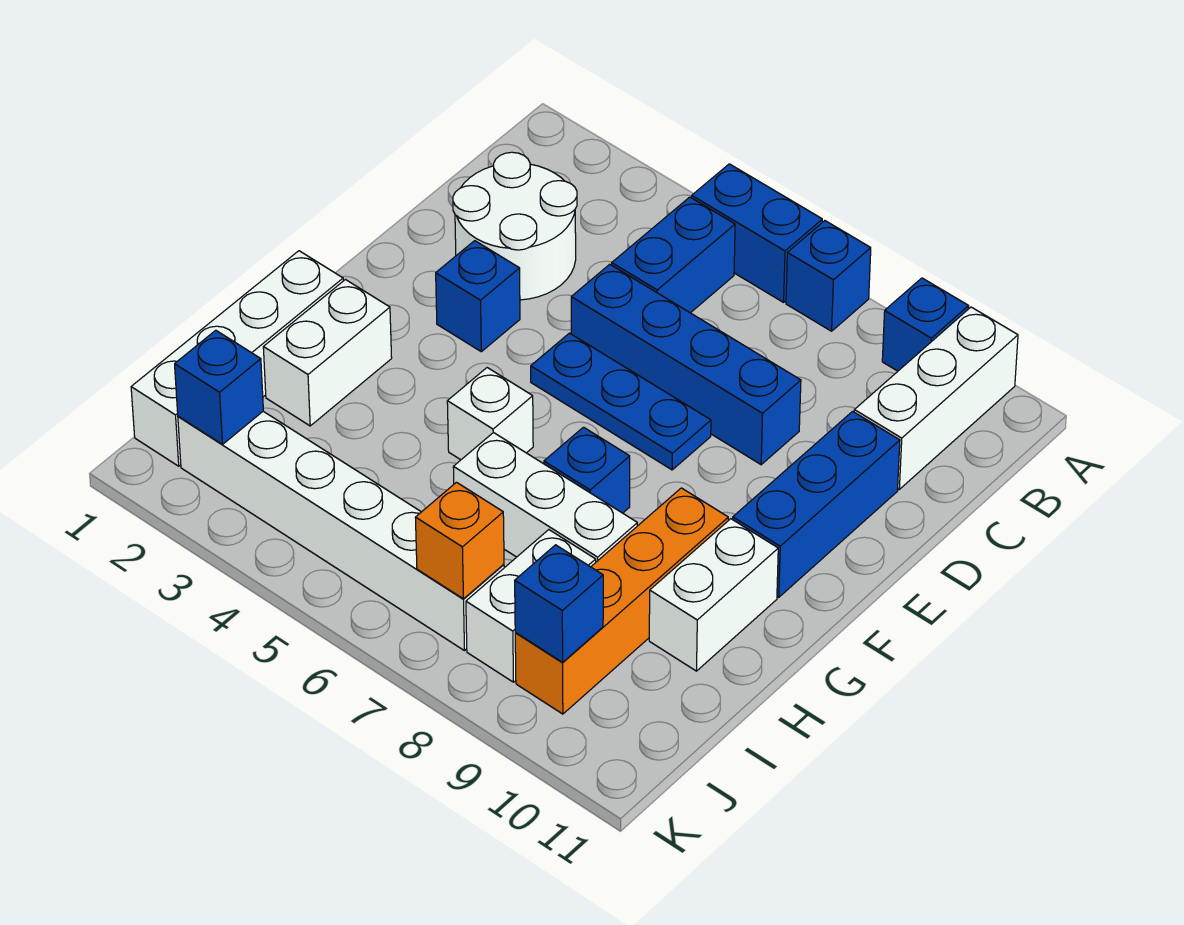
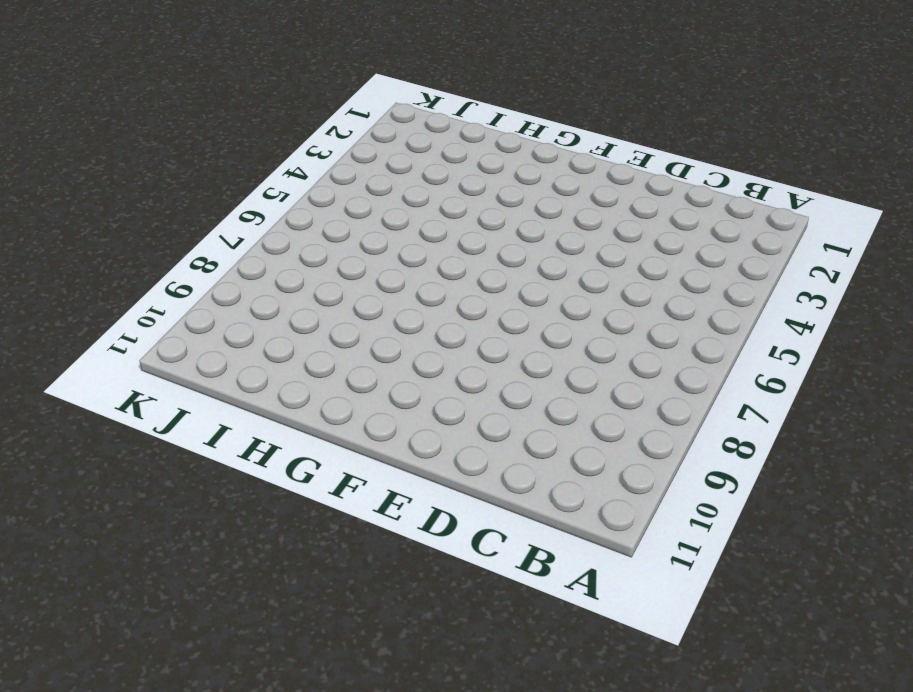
none -> blue brick A5:A6 level 1
none -> blue brick A7 level 1
none -> blue brick A9 level 1

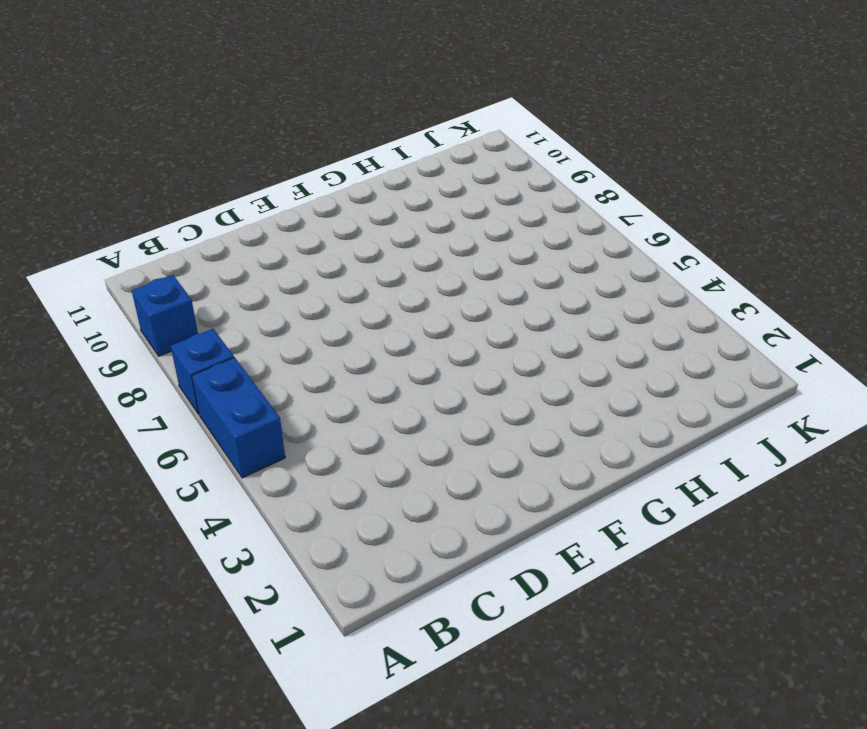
none -> white brick A10:C10 level 1
none -> blue brick B5:C5 level 1
none -> white round brick C2:D3 level 1

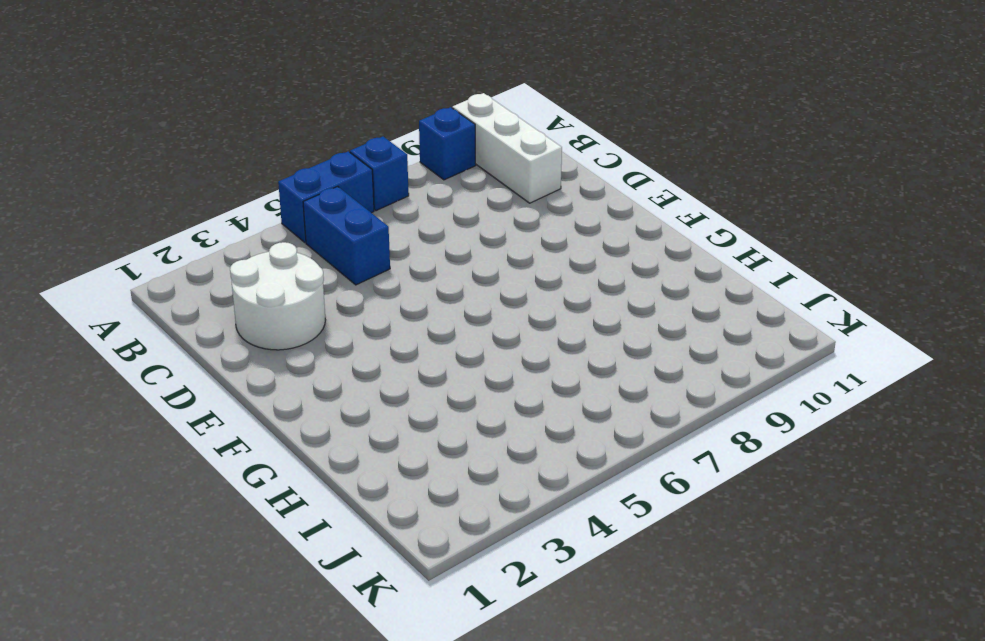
none -> blue brick D5:D8 level 1
none -> blue brick D10:F10 level 1
none -> blue brick E3 level 1

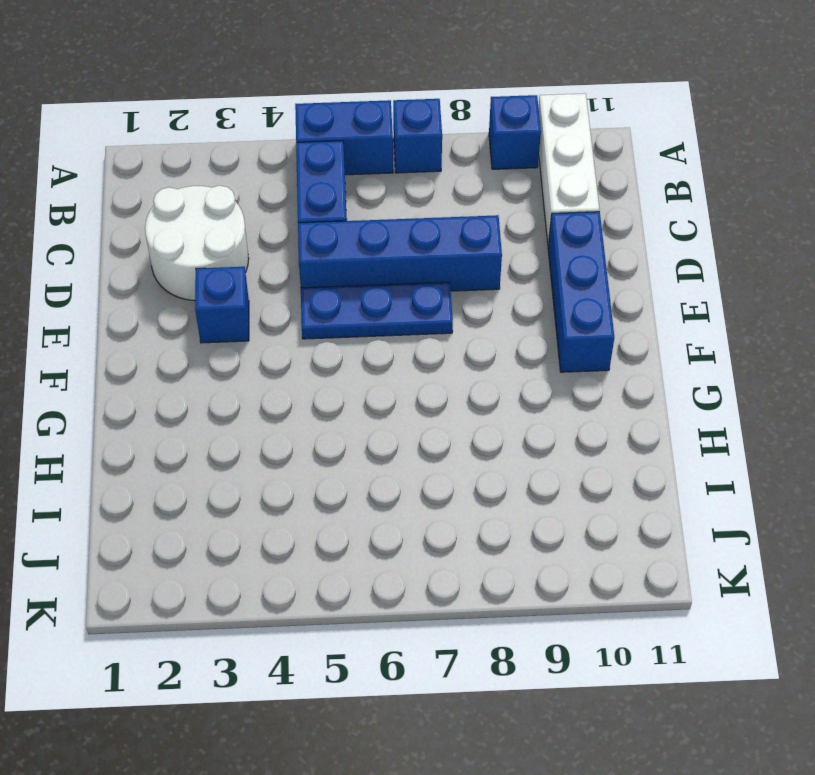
none -> white brick G1:J1 level 1
none -> white brick G2:H2 level 1
none -> white brick G5 level 1

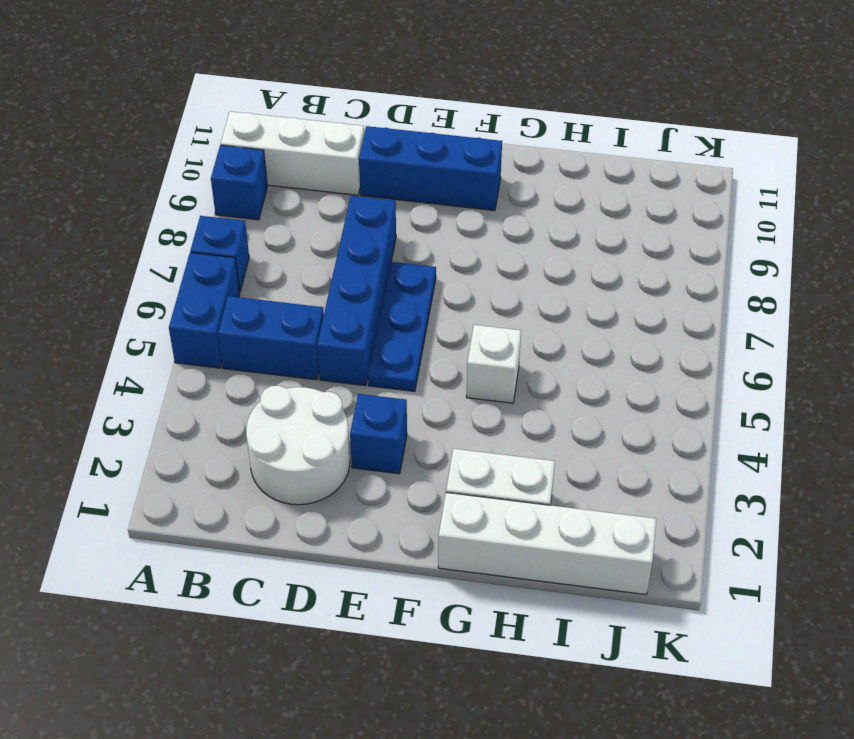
none -> blue brick G7 level 1
none -> orange brick G9:J9 level 1
none -> white brick G10:H10 level 1

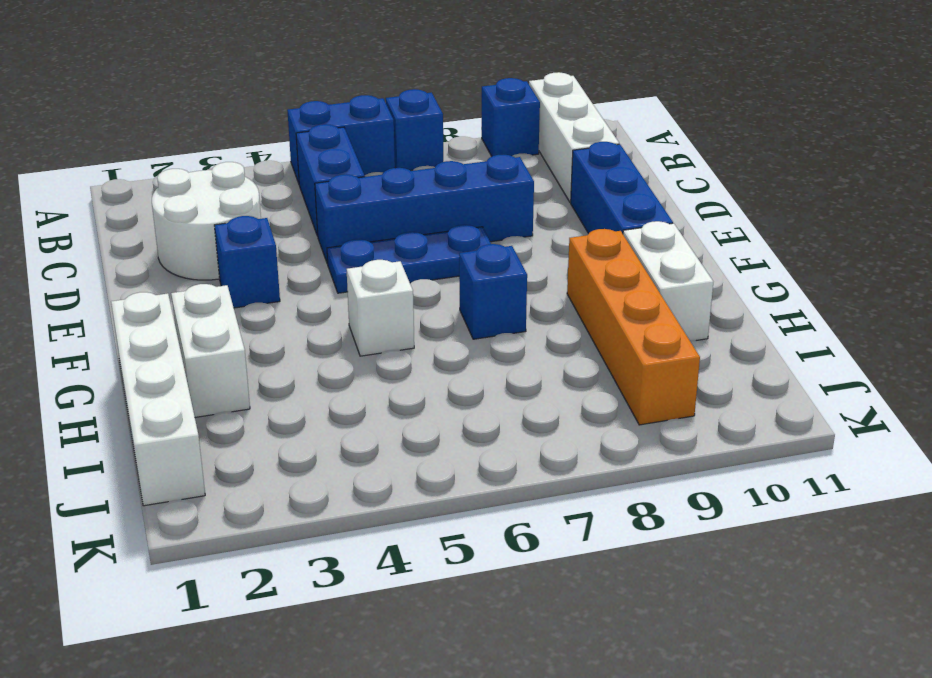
none -> white brick H6:H8 level 1
none -> white brick I8:J8 level 1
none -> white brick J2:J7 level 1

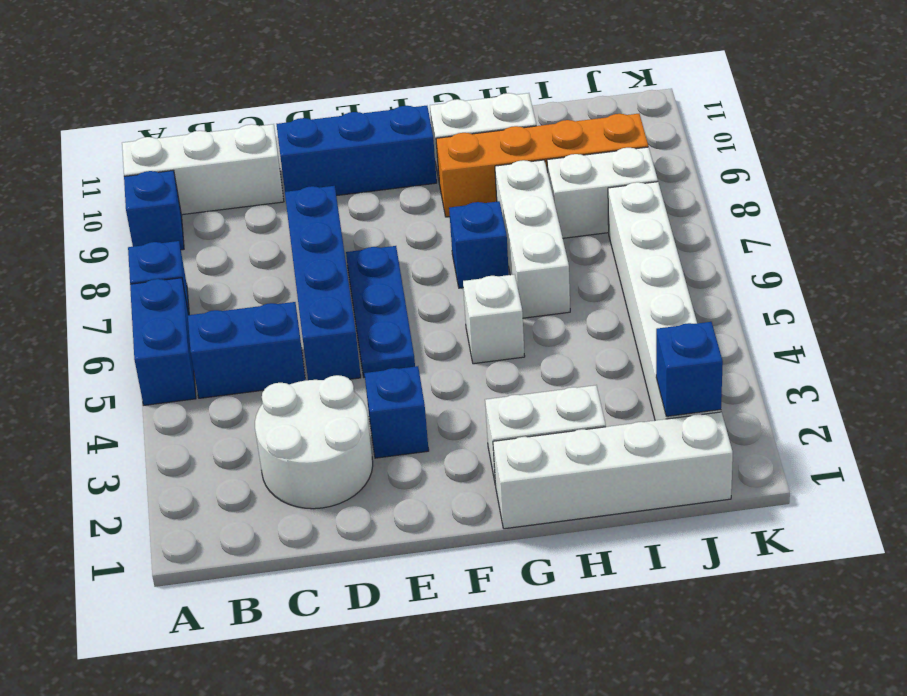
none -> orange brick J7 level 2
none -> blue brick J9 level 2

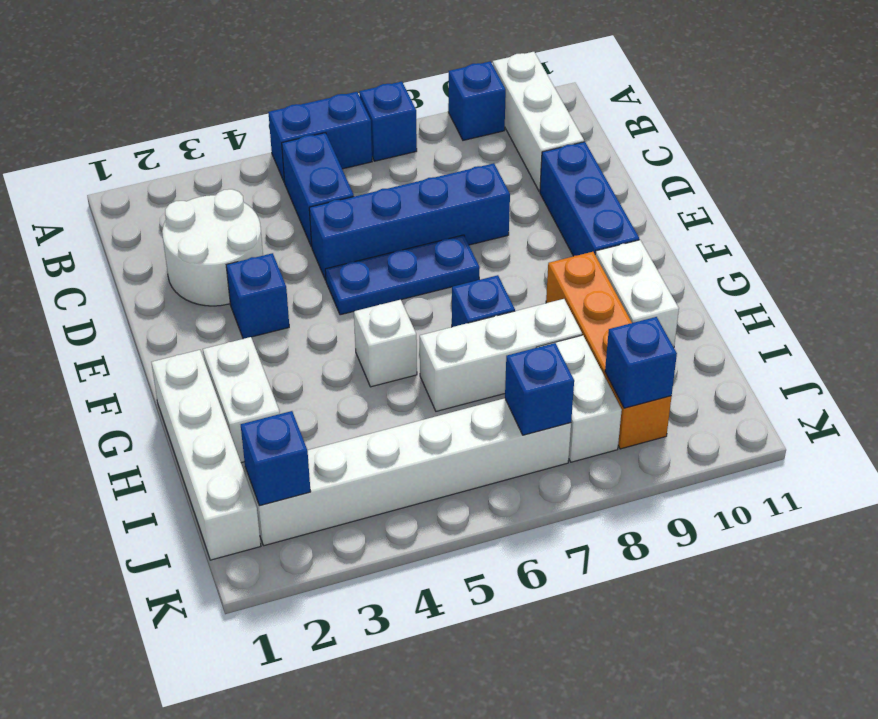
blue brick J7 level 2 -> orange brick J7 level 2

